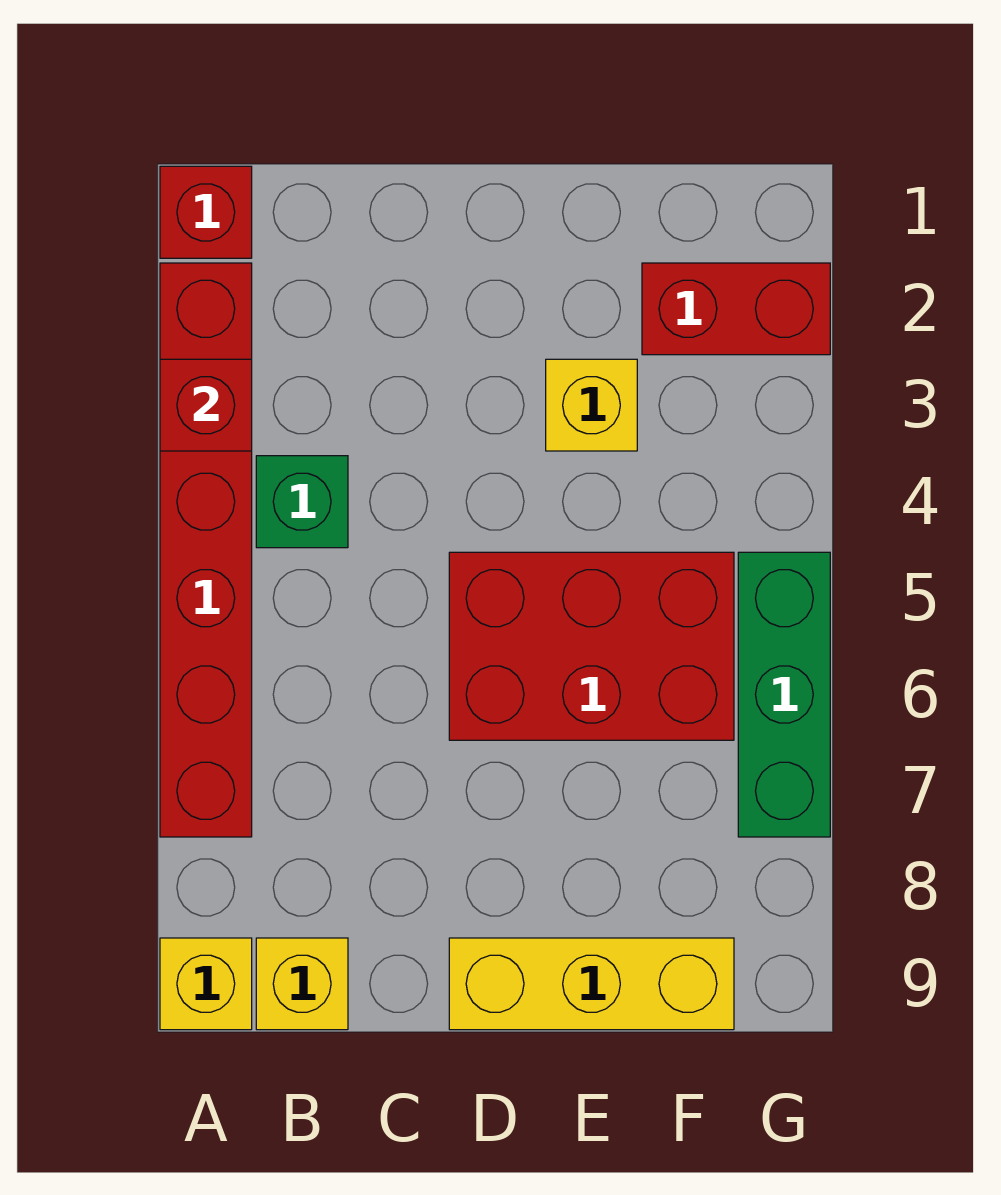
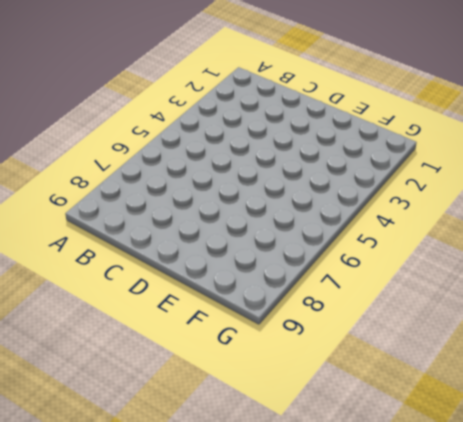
none -> red brick A1 level 1
none -> red brick A2:A7 level 1

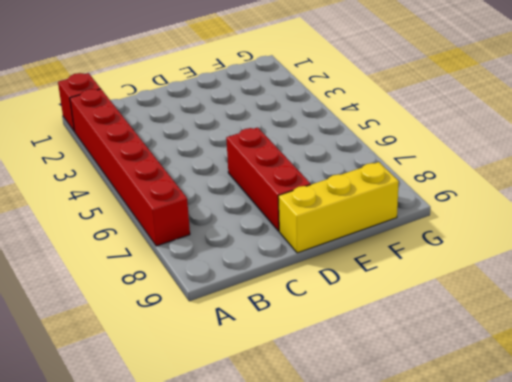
red brick D6:D8 level 1 -> red brick D5:F6 level 1
none -> yellow brick A9 level 1
none -> green brick B4 level 1

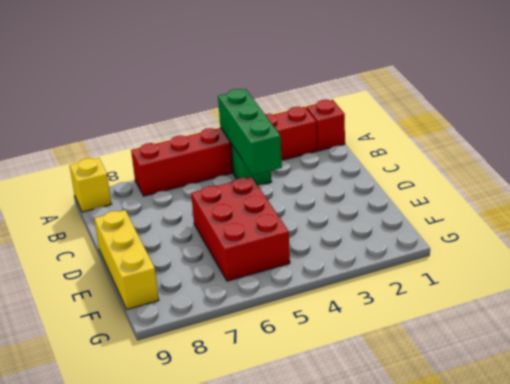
green brick A4:C4 level 2 -> green brick G5:G7 level 1
none -> yellow brick B9 level 1
none -> yellow brick E3 level 1

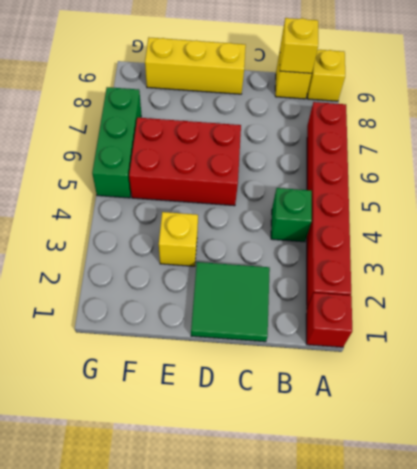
yellow brick B9 level 2 -> none
green tile C1:D2 level 1 -> none
none -> red brick F2:G2 level 1
none -> red brick A3 level 2

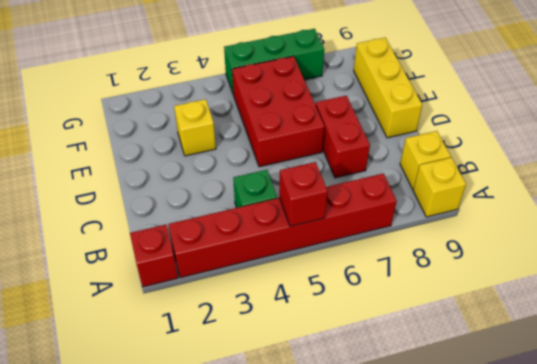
red brick A5 level 2 -> red brick A3 level 2
red brick C7:D7 level 1 -> red brick F2:G2 level 1

